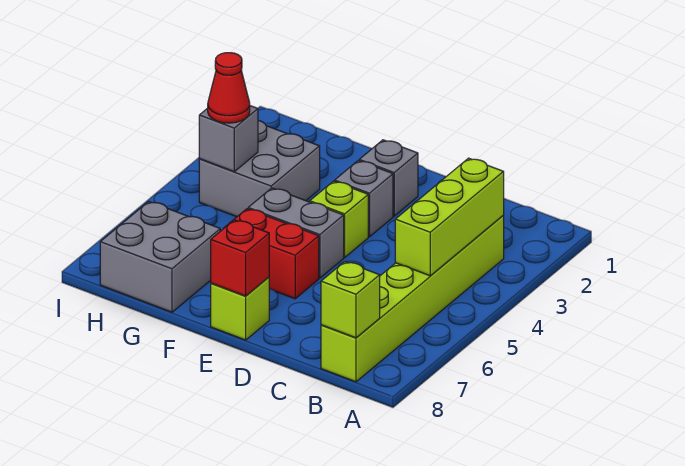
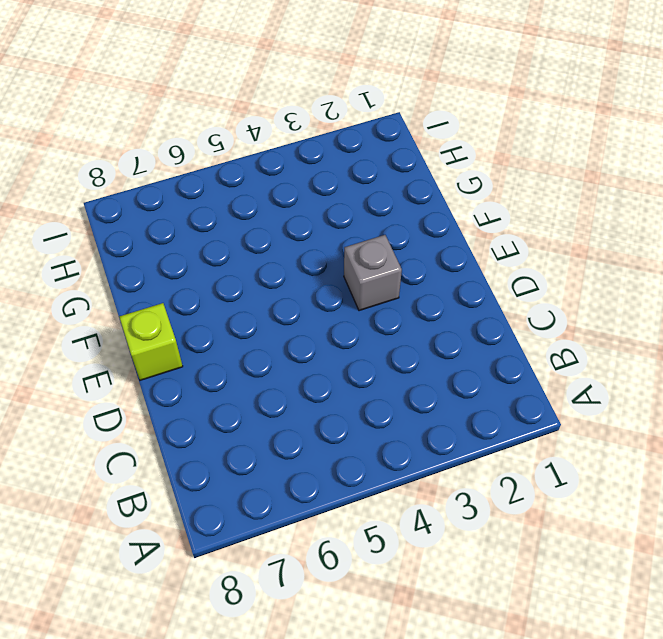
none -> lime brick B3:B8 level 1
none -> grey brick E2 level 1
none -> lime brick E4 level 1

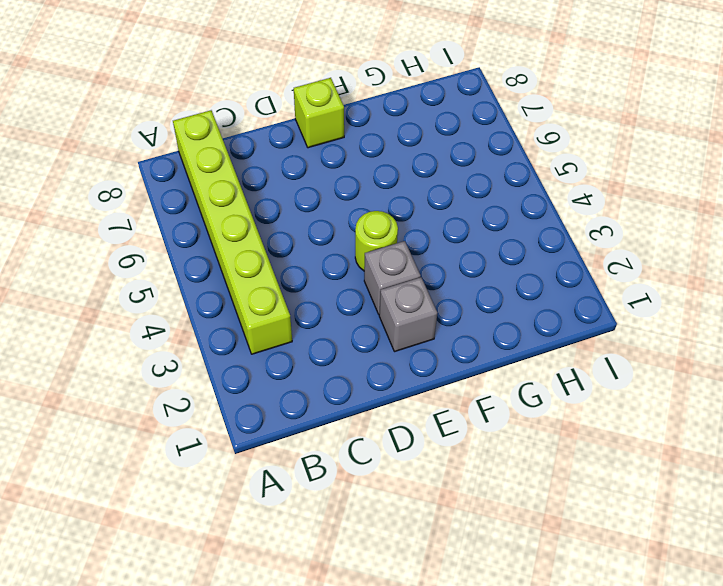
lime round brick E4 level 1 -> lime brick E4 level 1
none -> grey brick E5:F5 level 1
none -> red brick E6:F6 level 1
none -> grey brick G3:H4 level 1

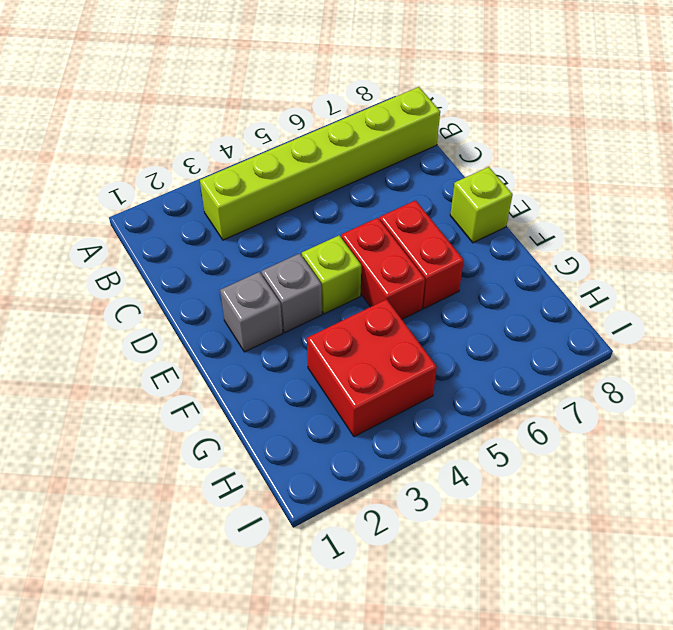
red brick E5:F5 level 1 -> grey brick E5:F5 level 1
red brick G3:H4 level 1 -> grey brick G3:H4 level 1
none -> grey brick G7:H8 level 1
none -> lime brick B3:B5 level 2
none -> lime brick B8 level 2

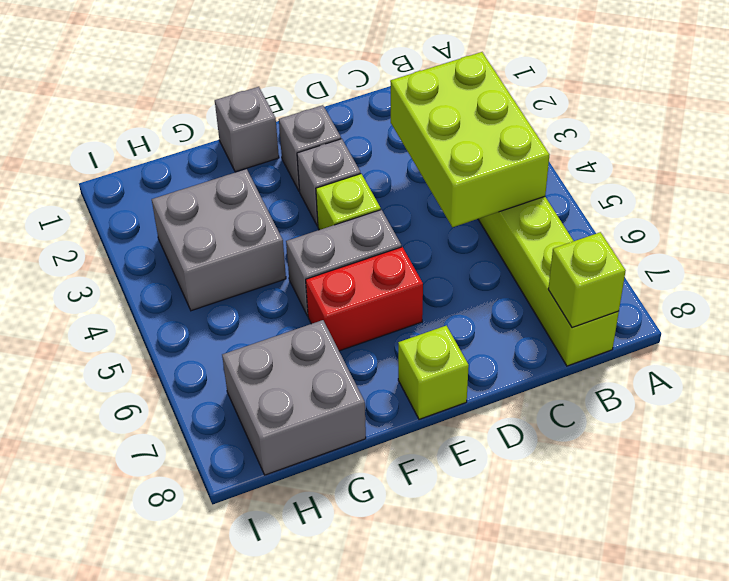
lime brick B3:C5 level 2 -> lime brick B3:B5 level 2
grey brick F1 level 1 -> grey brick H4 level 2
none -> red brick E8 level 2
none -> red cone H4 level 3

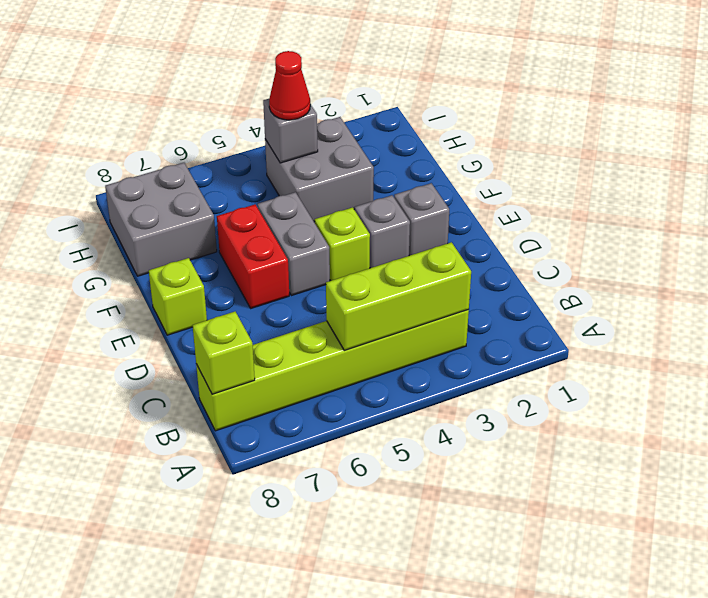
none -> red brick E8 level 2

